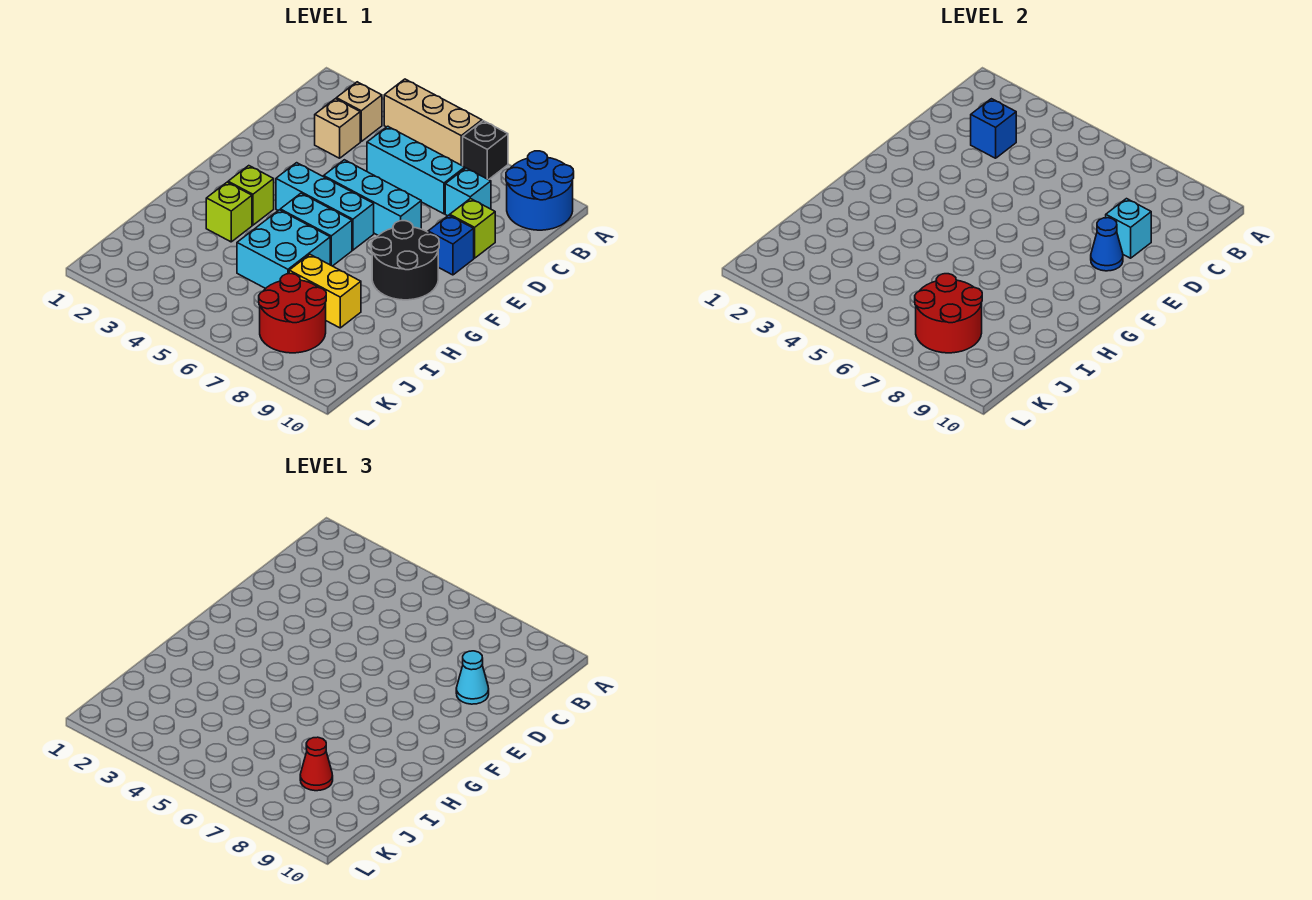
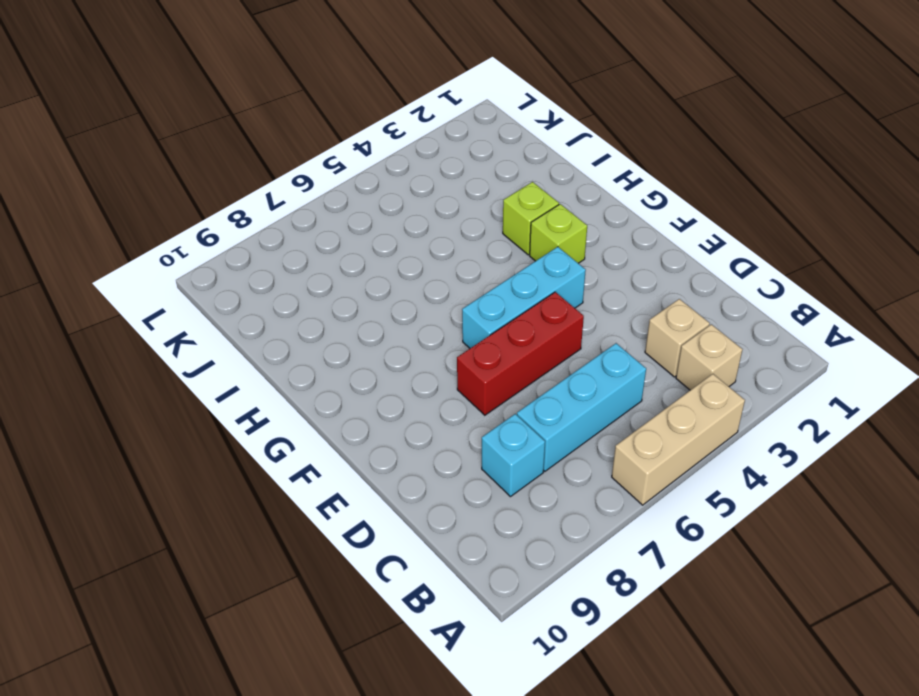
red brick E5:E7 level 1 -> cyan brick E5:E7 level 1
none -> black brick A7 level 1
none -> blue round brick A9:B10 level 1
none -> lime brick D9 level 1

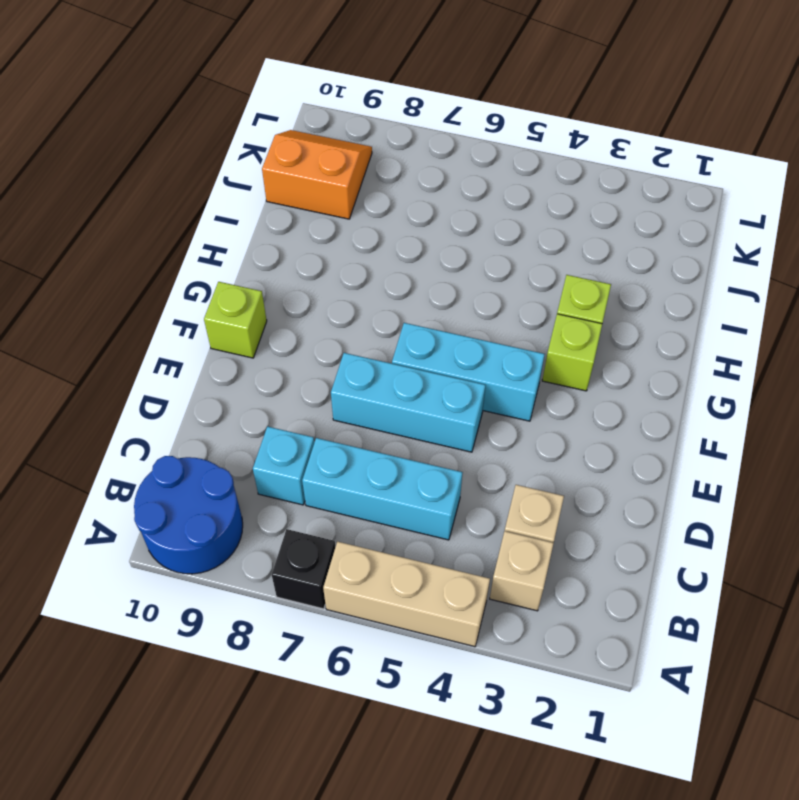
lime brick F10 level 1 -> lime brick D9 level 1
orange slope J9:K10 level 1 top J -> none
none -> blue brick E9 level 1
none -> black round brick F8:G9 level 1
none -> cyan brick G5:G6 level 1

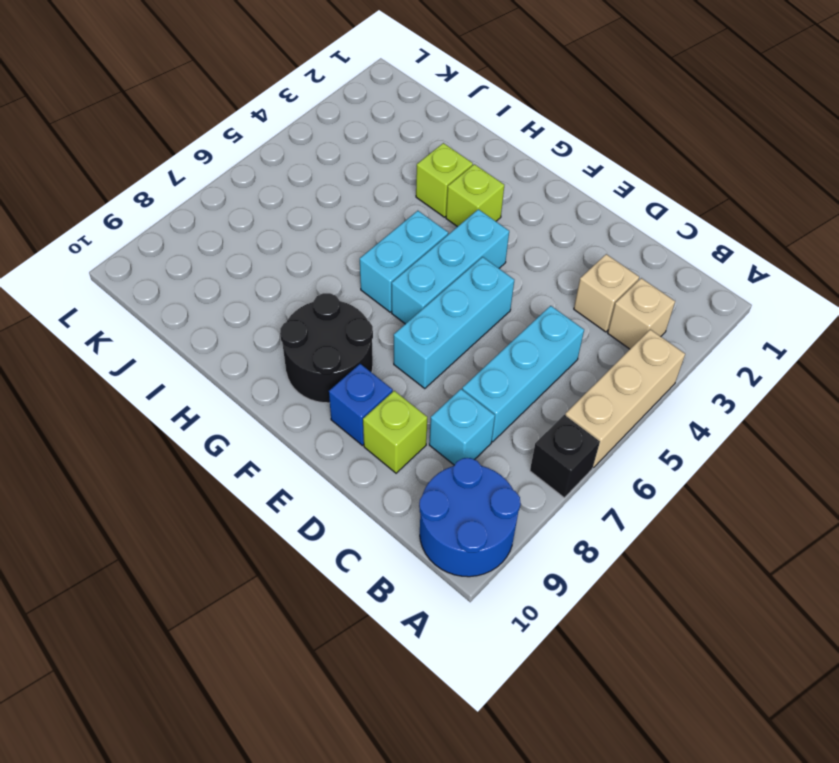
none -> cyan brick H5:I6 level 1
none -> yellow brick I7:I8 level 1
none -> red round brick J7:K8 level 1

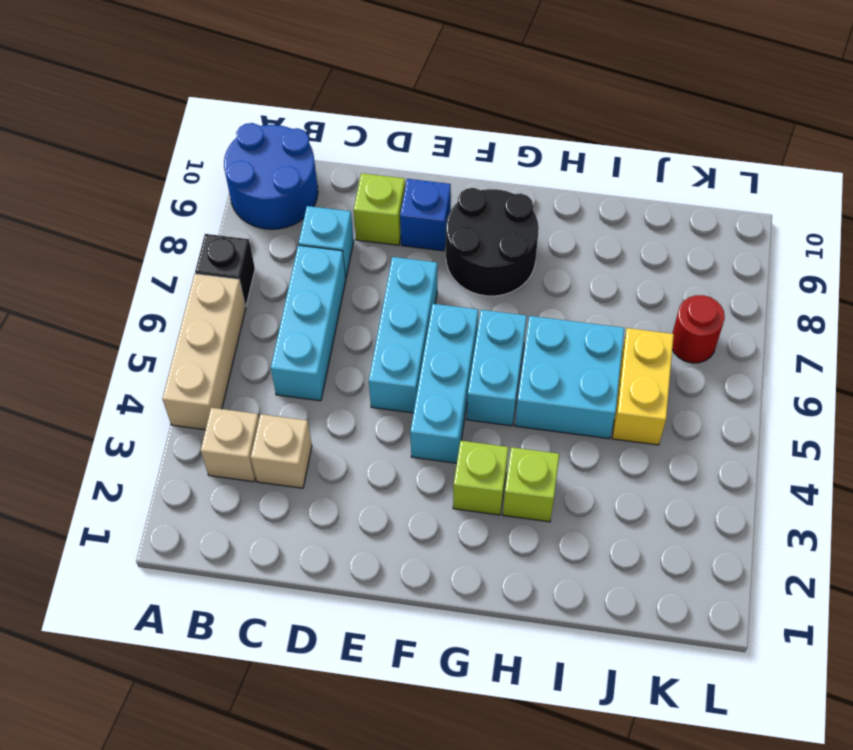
yellow brick J5:J6 level 1 -> yellow brick I7:I8 level 1
red round brick K7 level 1 -> red round brick J7:K8 level 1
none -> blue brick C3 level 2
none -> cyan brick D9 level 2
none -> blue cone E9 level 2

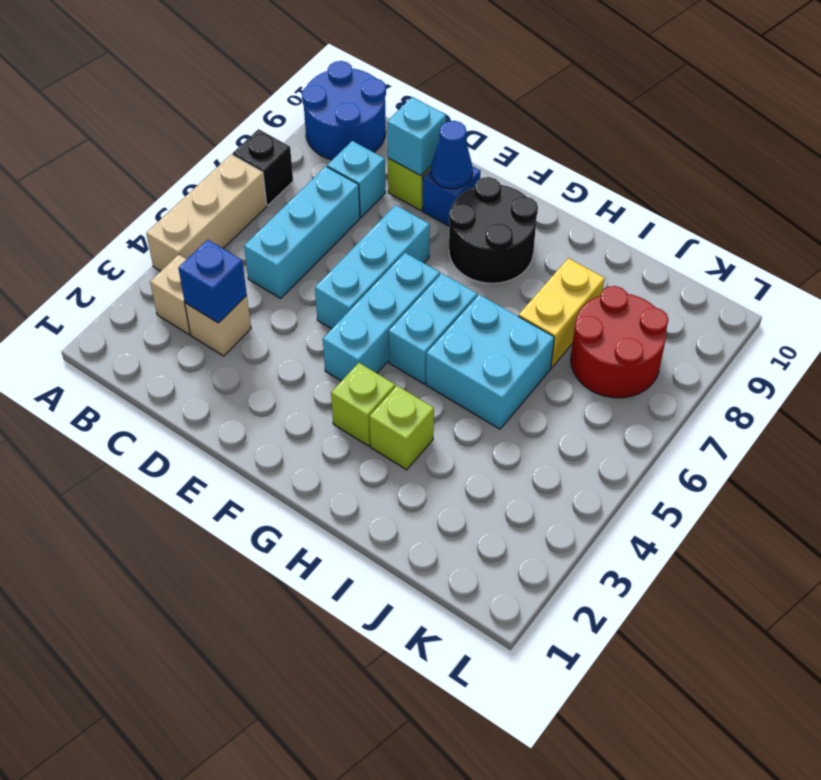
none -> red round brick J7:K8 level 2
none -> cyan cone D9 level 3
none -> red cone J8 level 3

